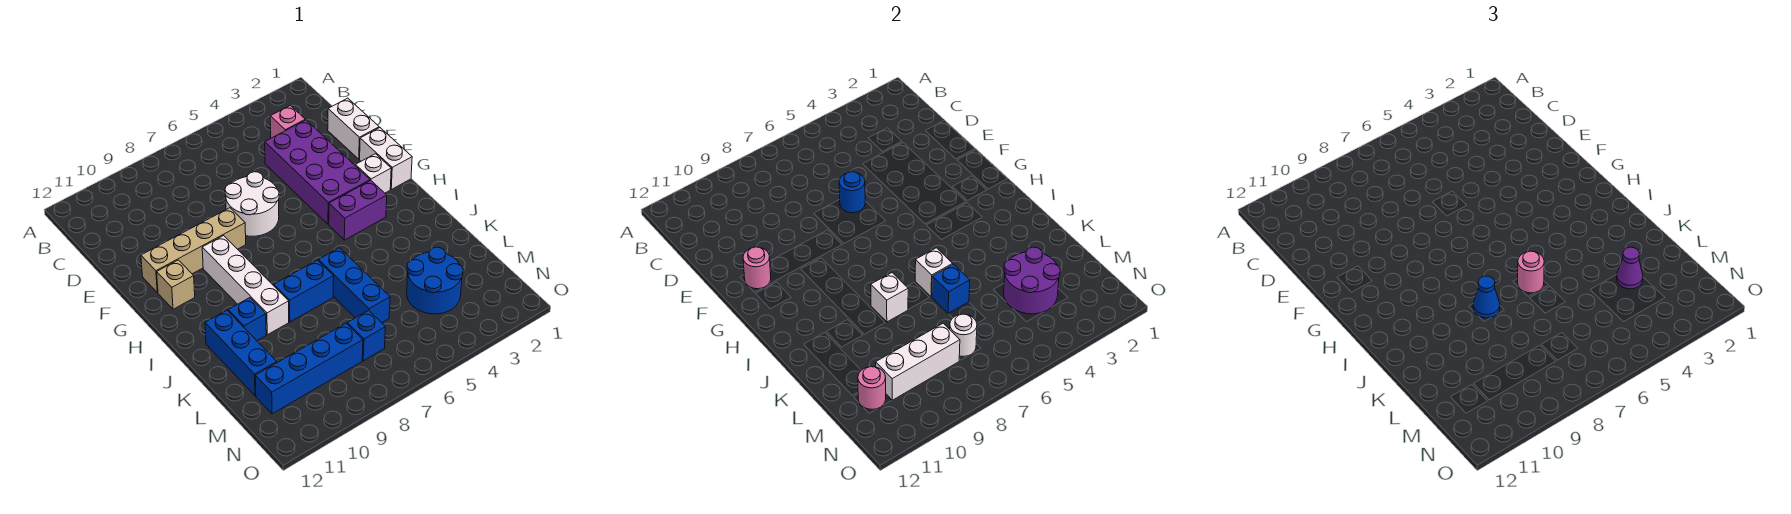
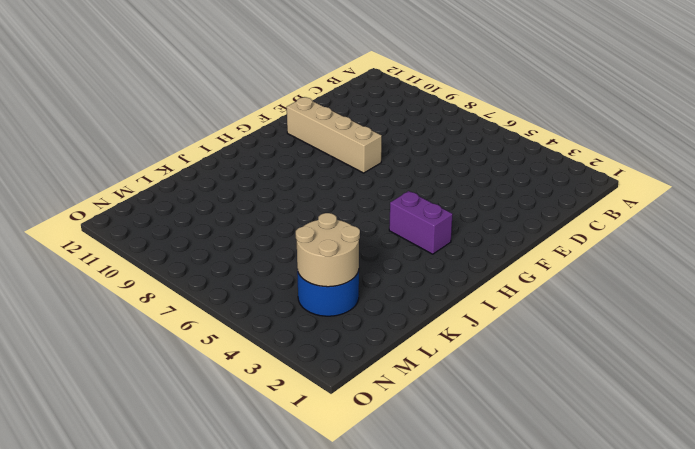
tan round brick L3:M4 level 2 -> purple round brick L3:M4 level 2
none -> pink brick C3 level 1
none -> white brick D1:E1 level 1
none -> purple brick D3:G4 level 1

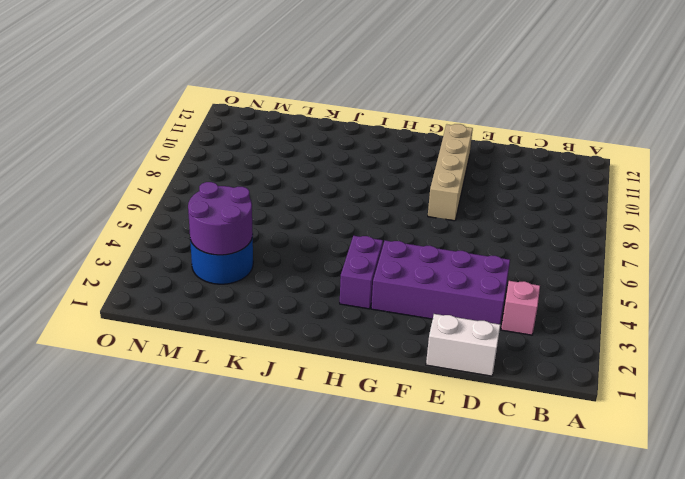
none -> white round brick E6:F7 level 1
none -> white brick F1:G1 level 1
none -> white brick G2 level 1

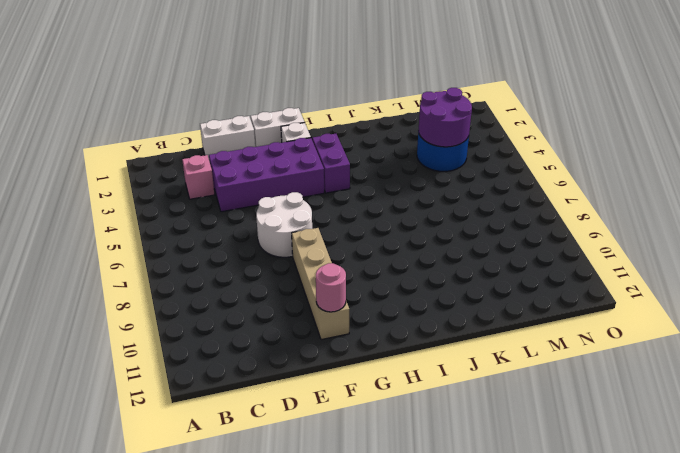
none -> white brick G9:J9 level 1
none -> tan brick G11 level 1
none -> blue brick J6:L6 level 1

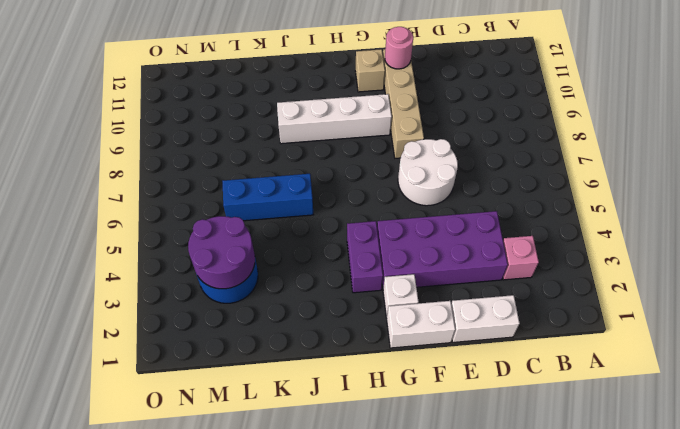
none -> blue brick J7:J8 level 1
none -> blue brick J10 level 1
none -> blue brick J11:L11 level 1

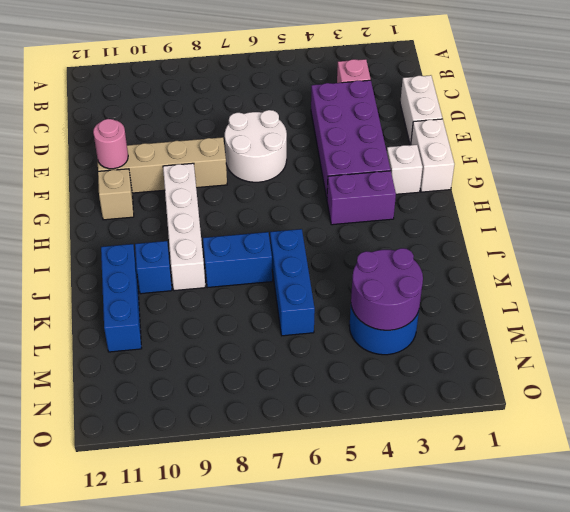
none -> blue brick M7 level 1
none -> blue brick M8:M11 level 1
none -> blue round brick E6 level 2

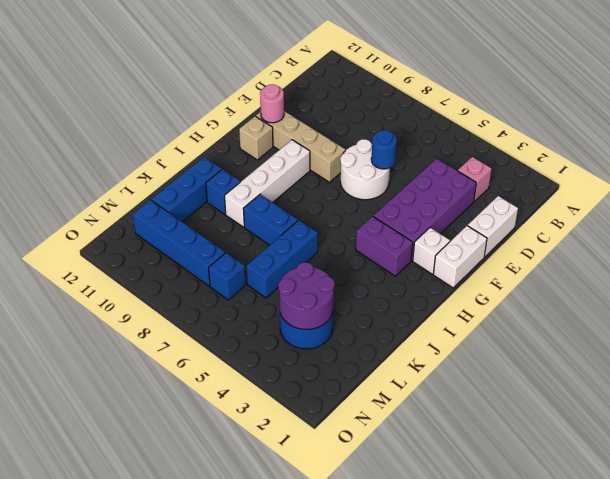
none -> white brick J6 level 2
none -> white brick J8 level 2
none -> blue brick K6 level 2

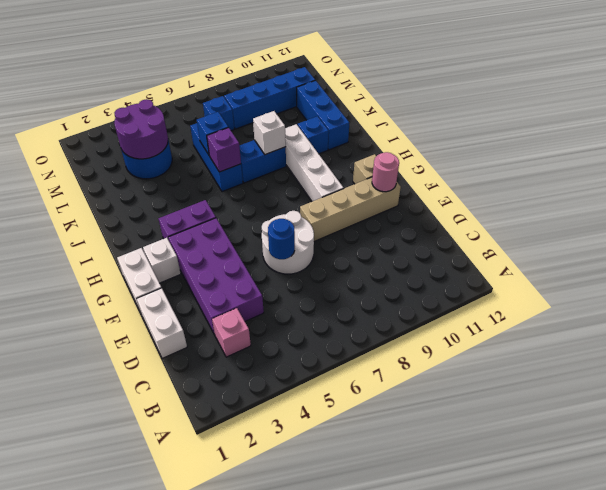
purple brick J6 level 2 -> white brick J6 level 2
none -> white round brick M7 level 2
none -> white brick M8:M10 level 2
none -> pink round brick M11 level 2

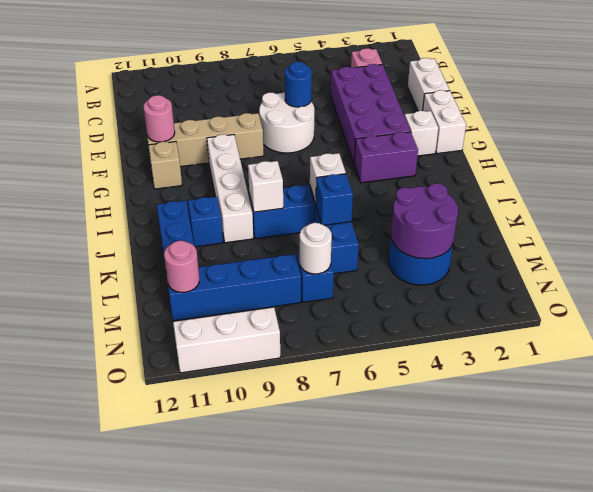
white brick O9:O11 level 1 -> white brick M8:M10 level 2
none -> pink round brick J6 level 3
none -> blue cone J8 level 3
none -> purple cone L3 level 3

